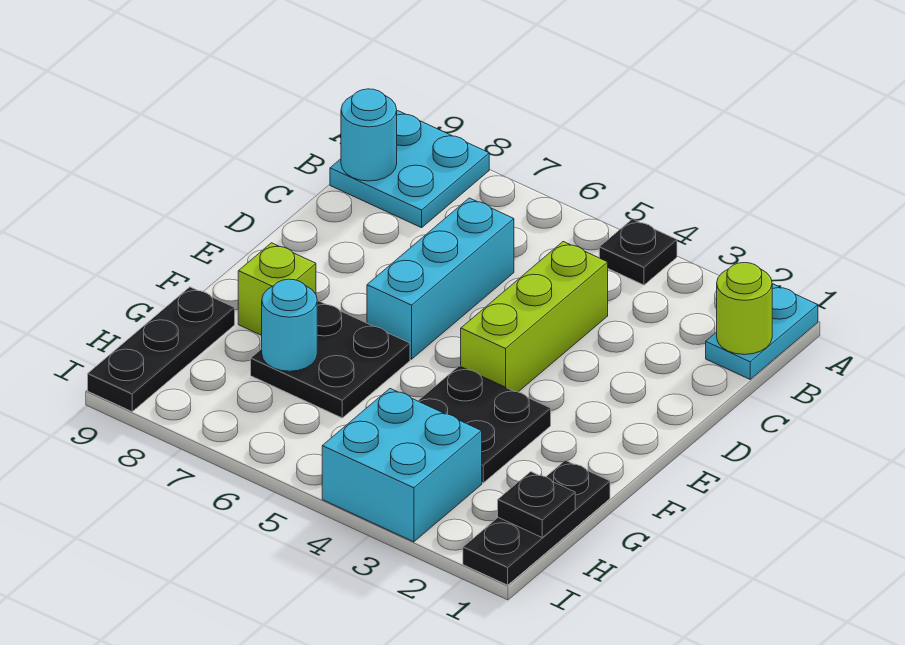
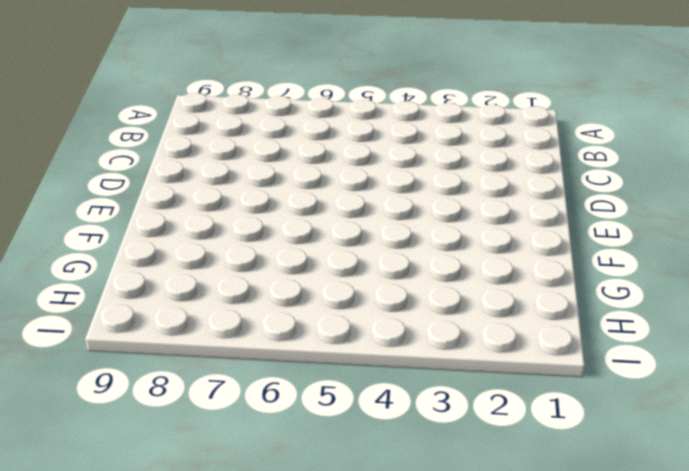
none -> cyan plate A1:B1 level 1
none -> black plate A4 level 1
none -> cyan plate A8:B9 level 1

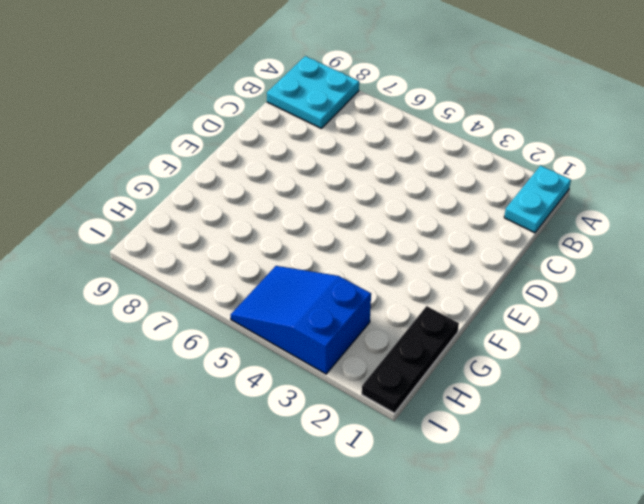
blue slope H3:I5 level 1 top 3 -> cyan brick H3:I4 level 1
none -> black plate A4 level 1
none -> lime brick C4:E4 level 1
none -> cyan brick C6:E6 level 1

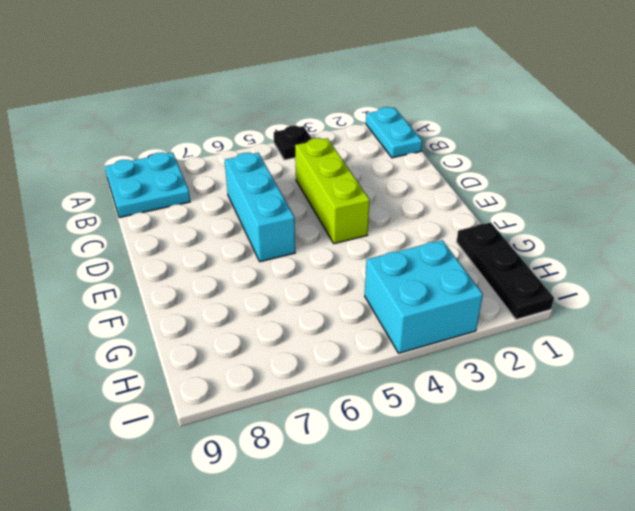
none -> black plate F3:G4 level 1
none -> black plate F6:G7 level 1
none -> lime brick F8 level 1

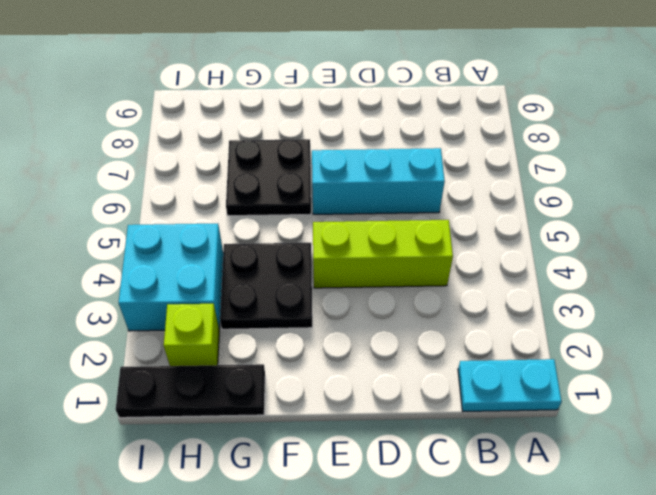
lime brick H2 level 1 -> lime brick F8 level 1
none -> black plate A4 level 1
none -> cyan plate A8:B9 level 1
none -> black plate G9:I9 level 1

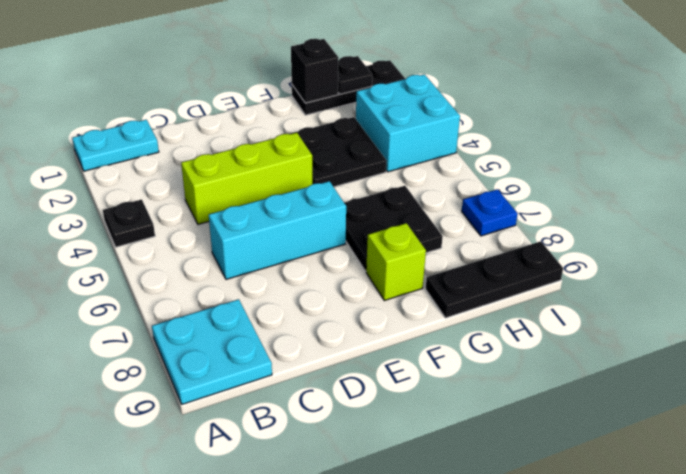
black brick G1 level 2 -> none
blue plate I7 level 1 -> none
none -> lime round brick B1 level 2
none -> cyan round brick B9 level 2
none -> cyan round brick G7 level 2

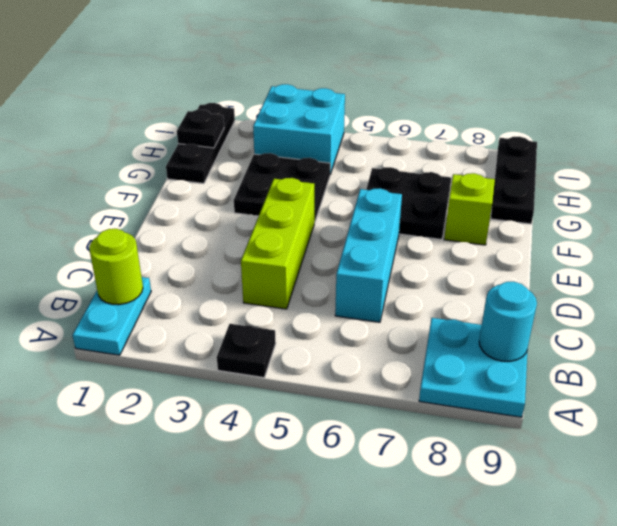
none -> cyan round brick G7 level 2

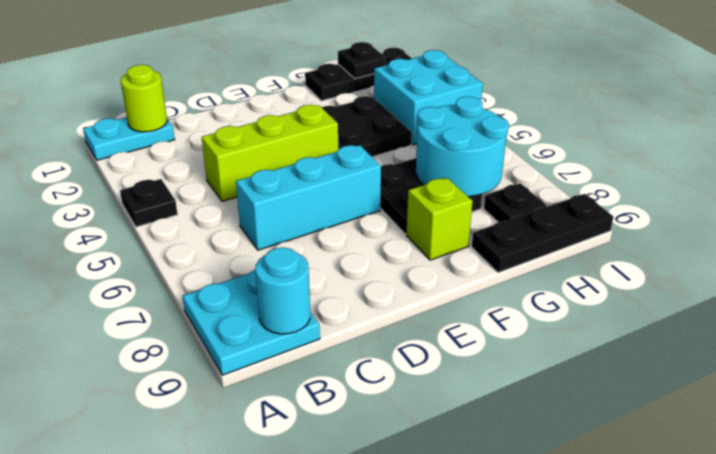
cyan round brick G6:H7 level 2 -> cyan round brick G7 level 2
black plate H8 level 1 -> none

